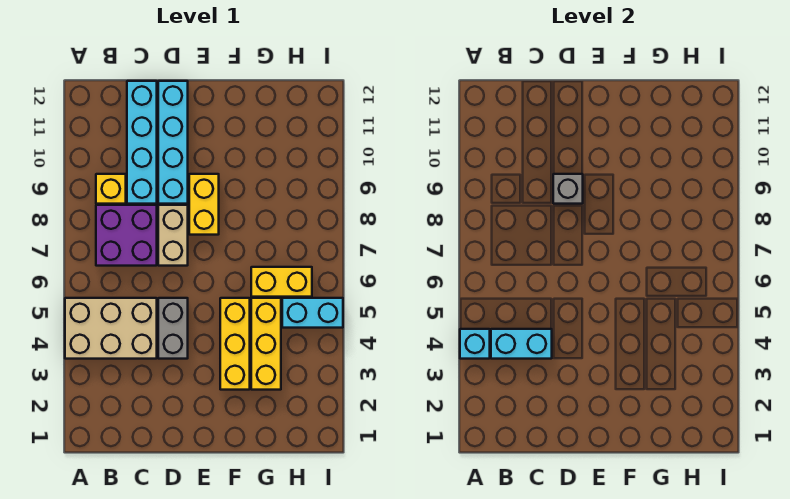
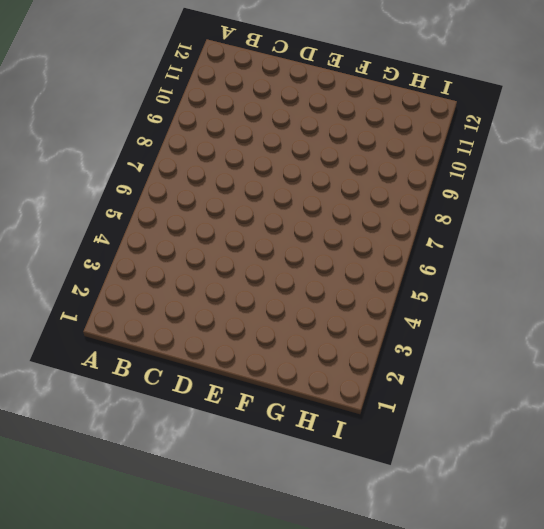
none -> tan brick A4:C5 level 1
none -> purple brick B7:C8 level 1
none -> yellow brick B9 level 1

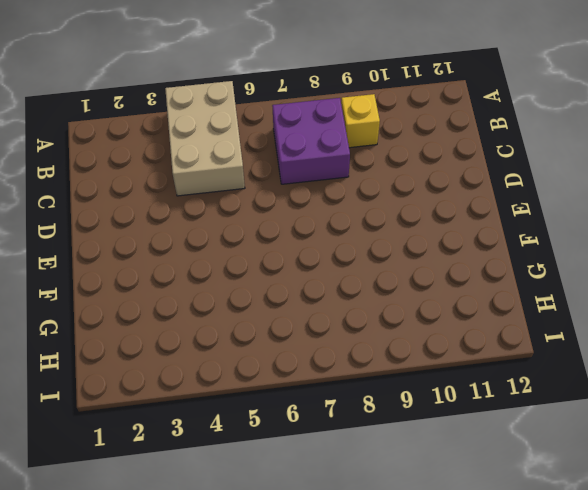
none -> cyan brick C9:C12 level 1
none -> grey brick D4:D5 level 1
none -> tan brick D7:D8 level 1

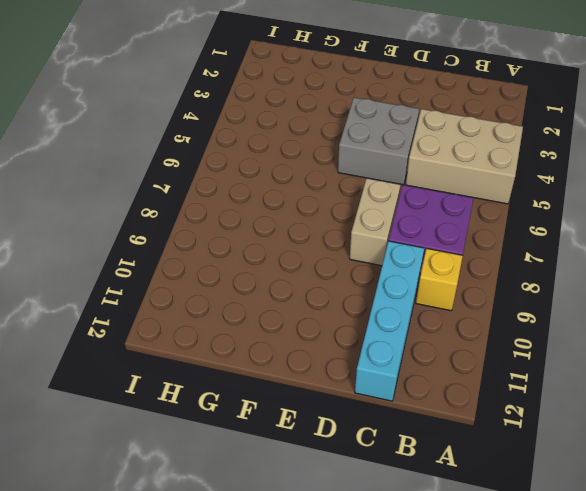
grey brick D4:E5 level 1 -> grey brick D4:D5 level 1
none -> cyan brick D9:D12 level 1
none -> yellow brick E8:E9 level 1
none -> yellow brick F3:F5 level 1

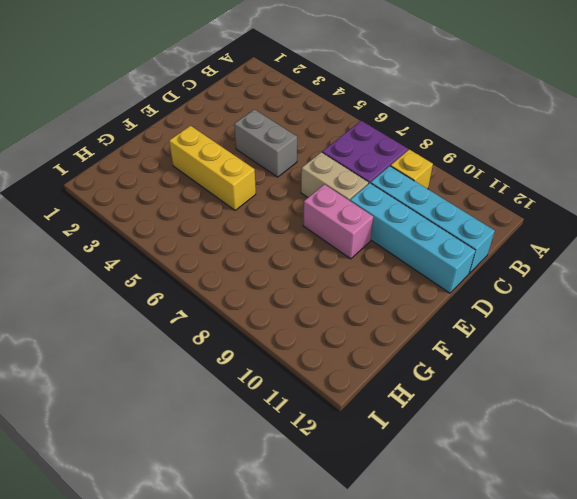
pink brick E8:E9 level 1 -> yellow brick E8:E9 level 1
none -> tan brick A4:C5 level 1
none -> yellow brick G3:G5 level 1
none -> yellow brick G6:H6 level 1

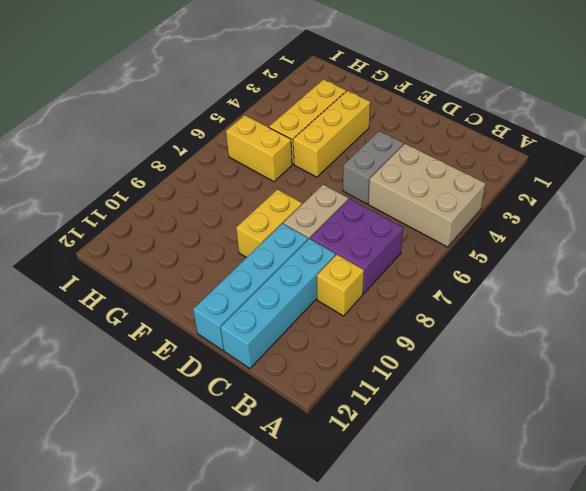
none -> cyan brick H5:I5 level 1
none -> cyan brick A4 level 2
none -> cyan brick B4:C4 level 2

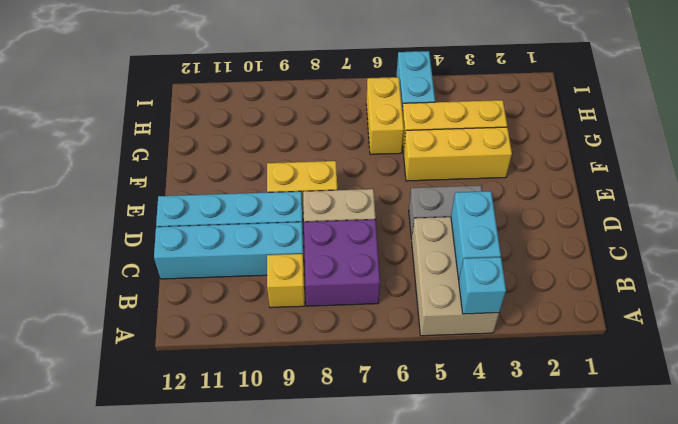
none -> grey brick D9 level 2

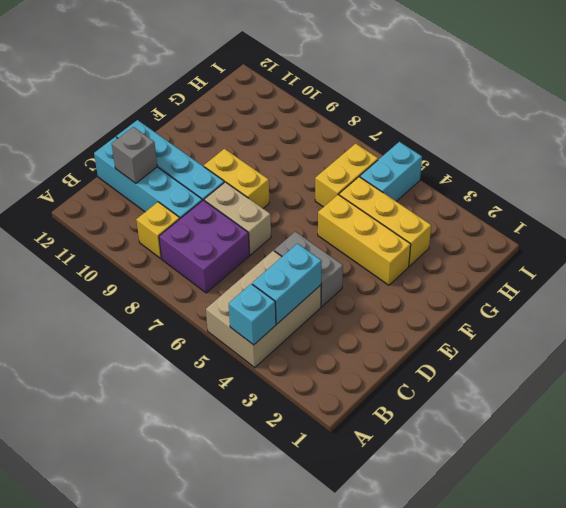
grey brick C11 level 2 -> grey brick D9 level 2

